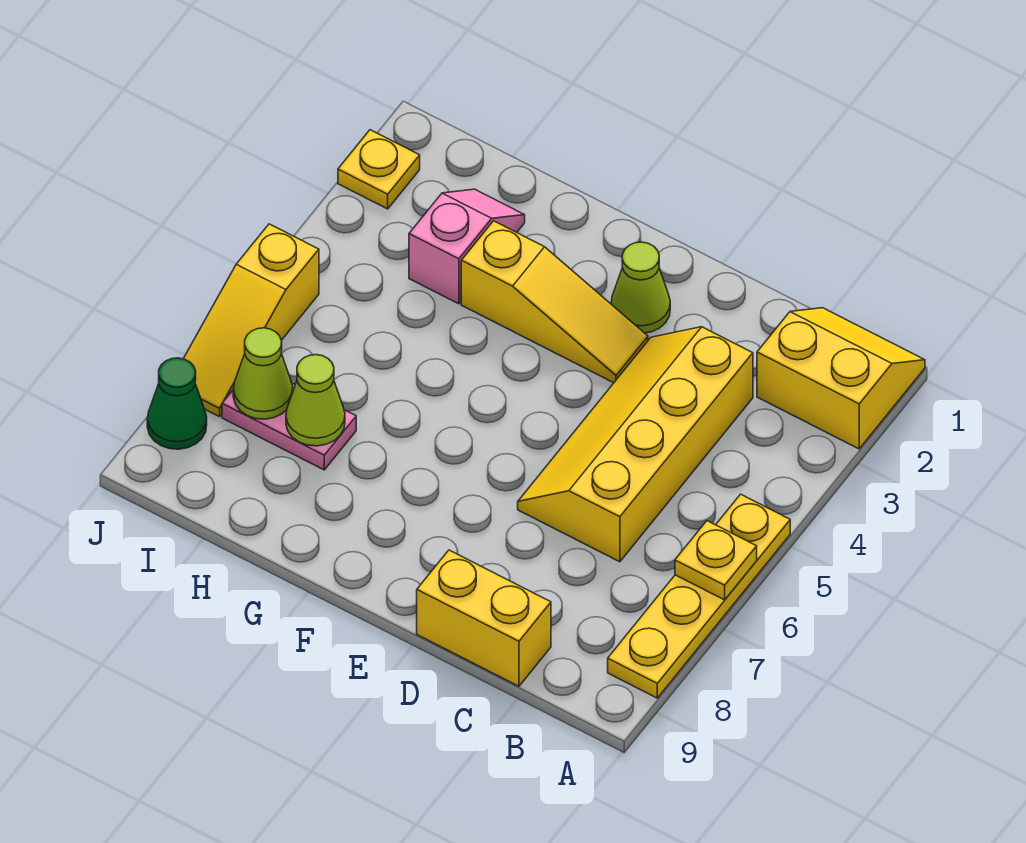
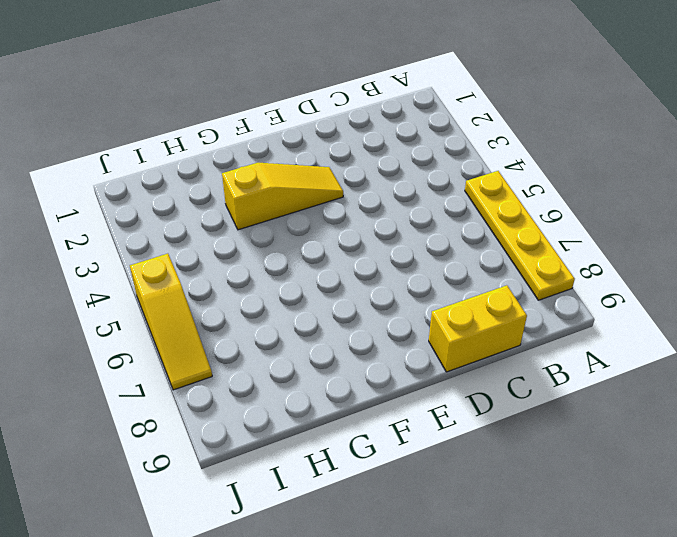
none -> yellow slope A1:B2 level 1 top 2
none -> yellow slope C3:D6 level 1 top C
none -> lime cone E2 level 1

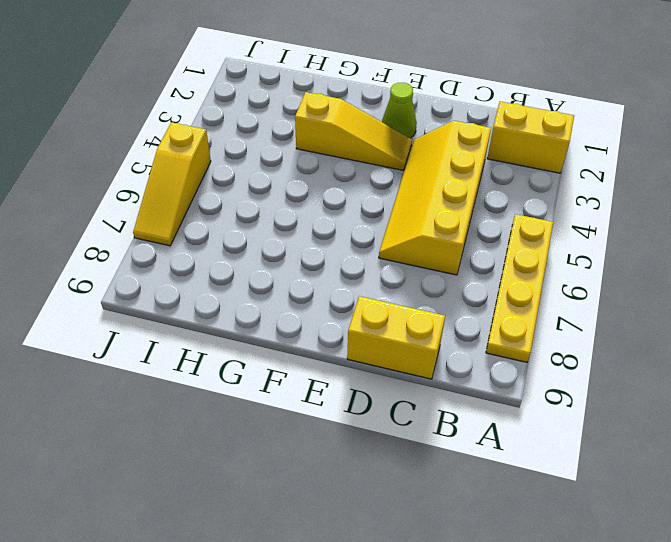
none -> pink slope H2:H3 level 1 top 3
none -> pink plate H7:I7 level 1
none -> yellow plate J2 level 1

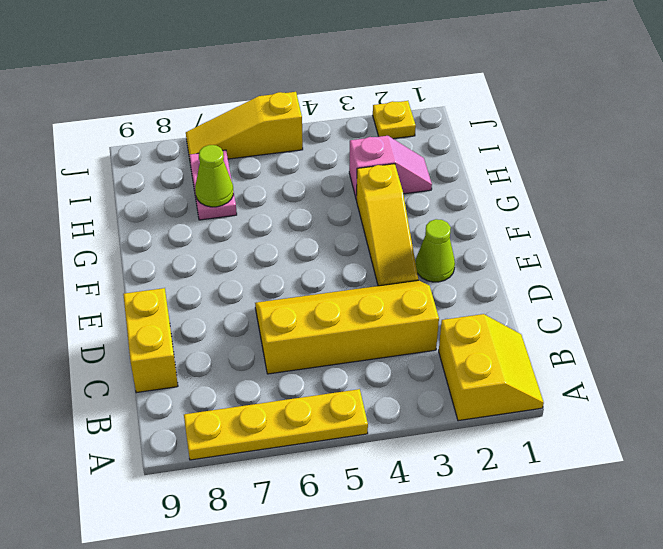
none -> green cone J8 level 1
none -> yellow plate A6 level 2
none -> lime cone I7 level 2

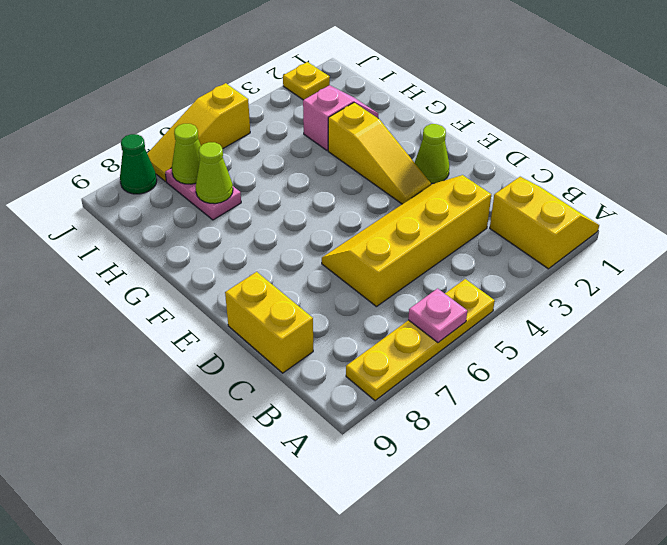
pink plate A6 level 2 -> yellow plate A6 level 2

